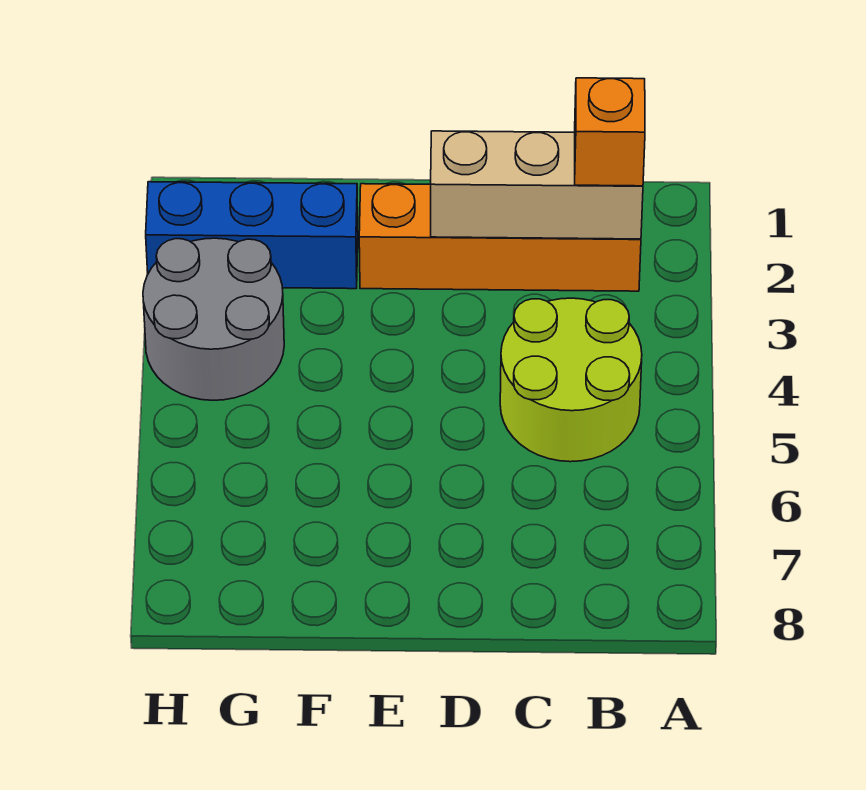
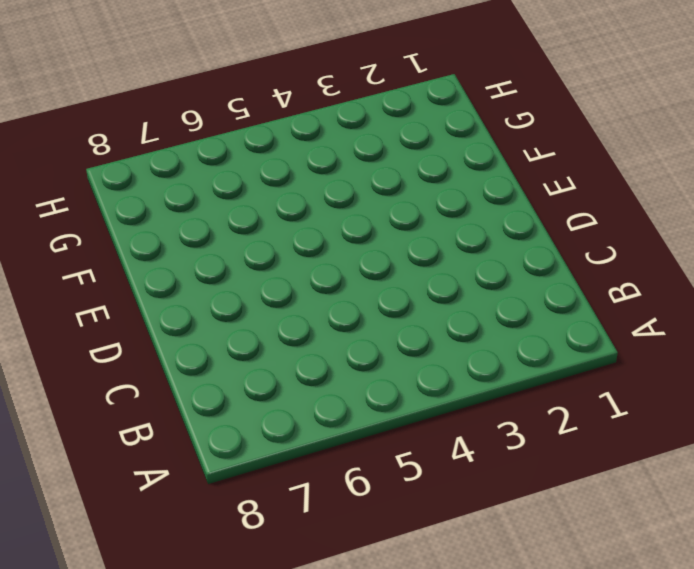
none -> orange brick B2:E2 level 1
none -> lime round brick B4:C5 level 1

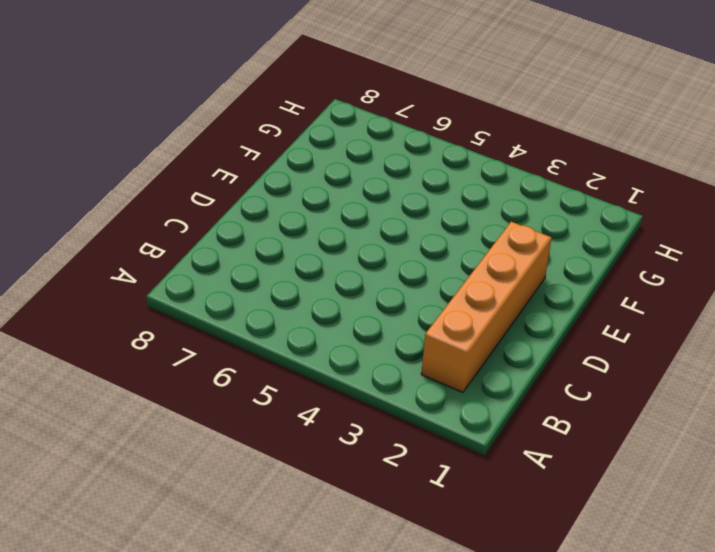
none -> lime round brick B4:C5 level 1
none -> blue brick F2:H2 level 1

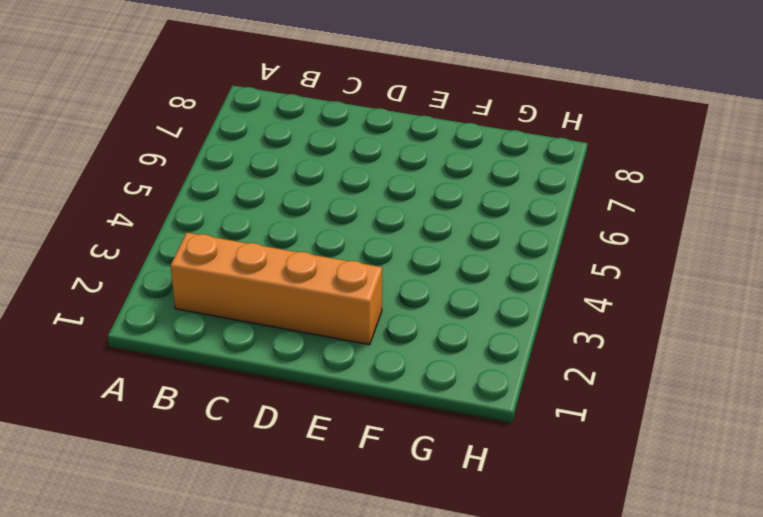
none -> lime round brick B4:C5 level 1
none -> blue brick F2:H2 level 1

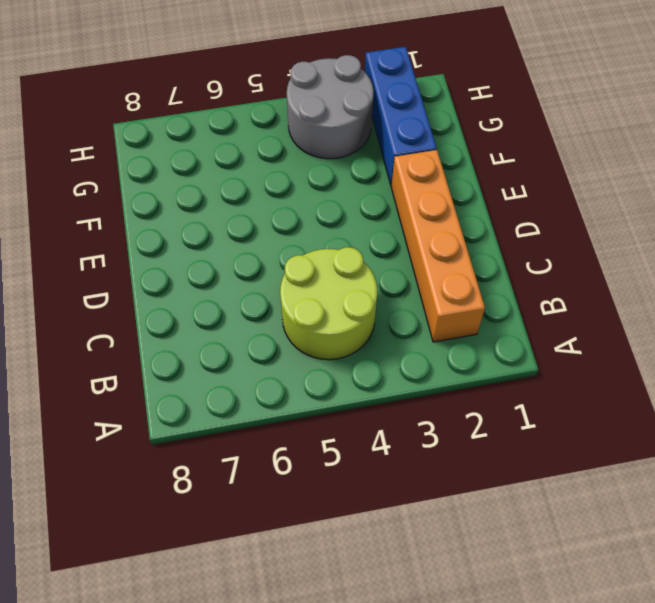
none -> tan brick B2:D2 level 2
none -> orange brick B2 level 3

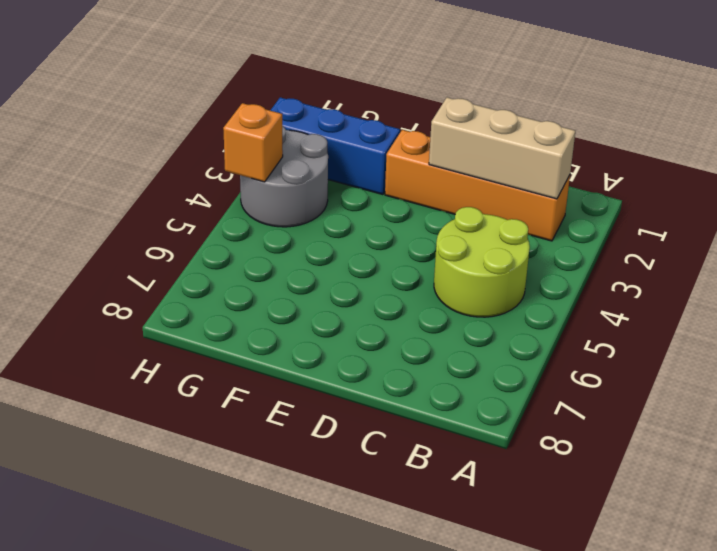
orange brick H4 level 2 -> orange brick B2 level 3

